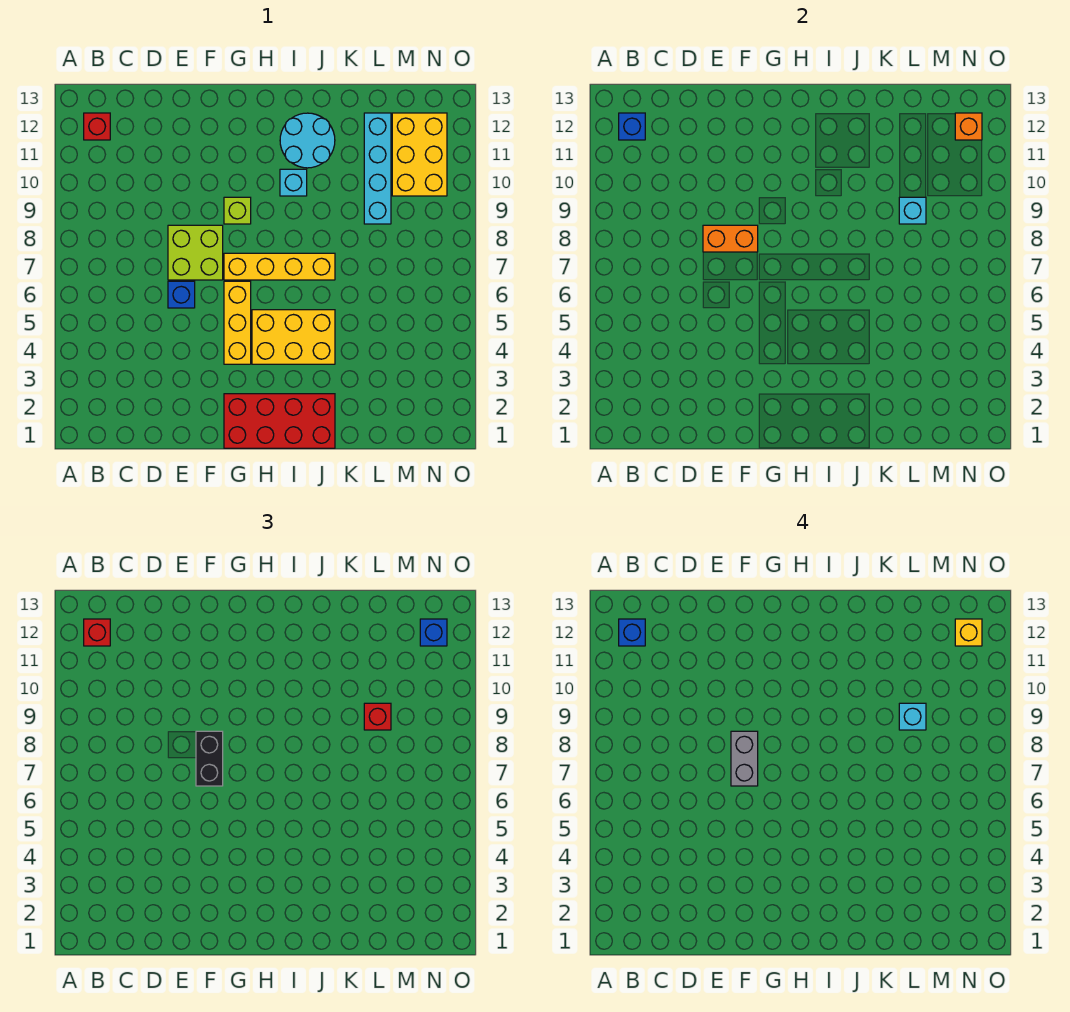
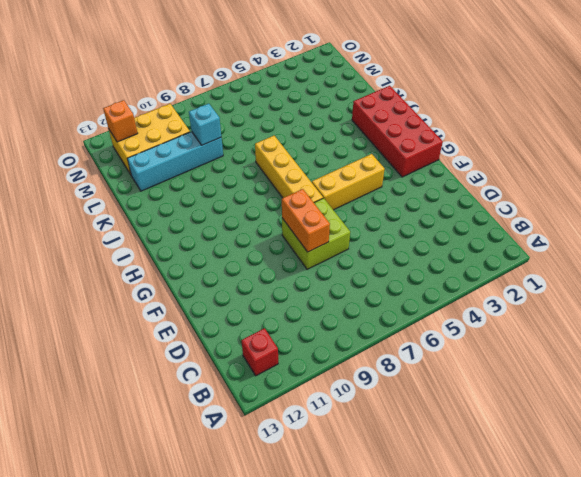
none -> blue brick E6 level 1
none -> lime brick G9 level 1
none -> yellow brick H4:J5 level 1

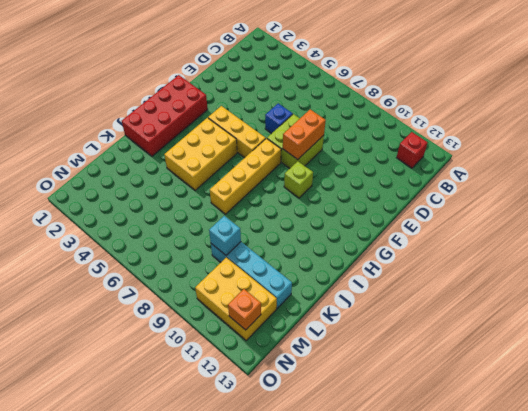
none -> cyan brick I10 level 1
none -> cyan round brick I11:J12 level 1
none -> blue brick B12 level 2

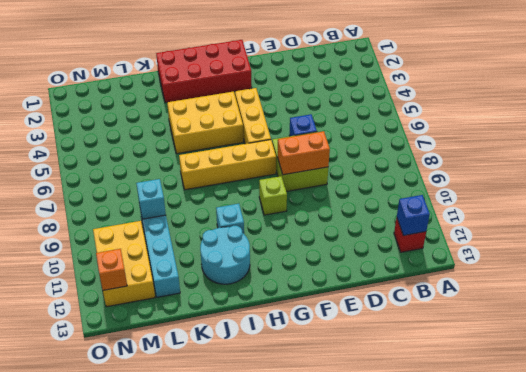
none -> red brick B12 level 3
none -> black brick F7:F8 level 3
none -> red brick L9 level 3

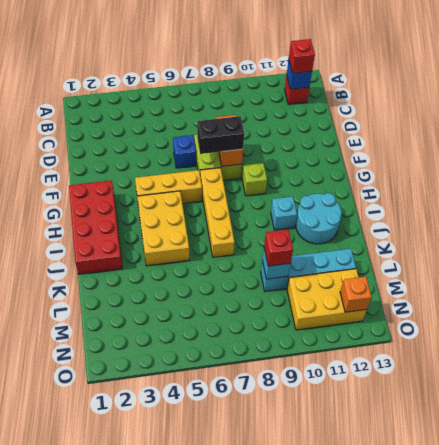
none -> blue brick N12 level 3
none -> blue brick B12 level 4
none -> grey brick F7:F8 level 4

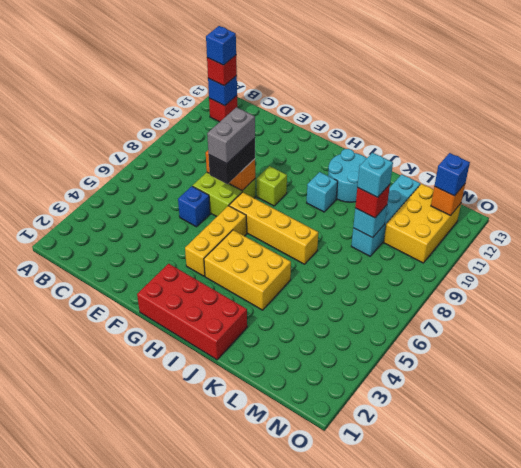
none -> yellow brick N12 level 4

